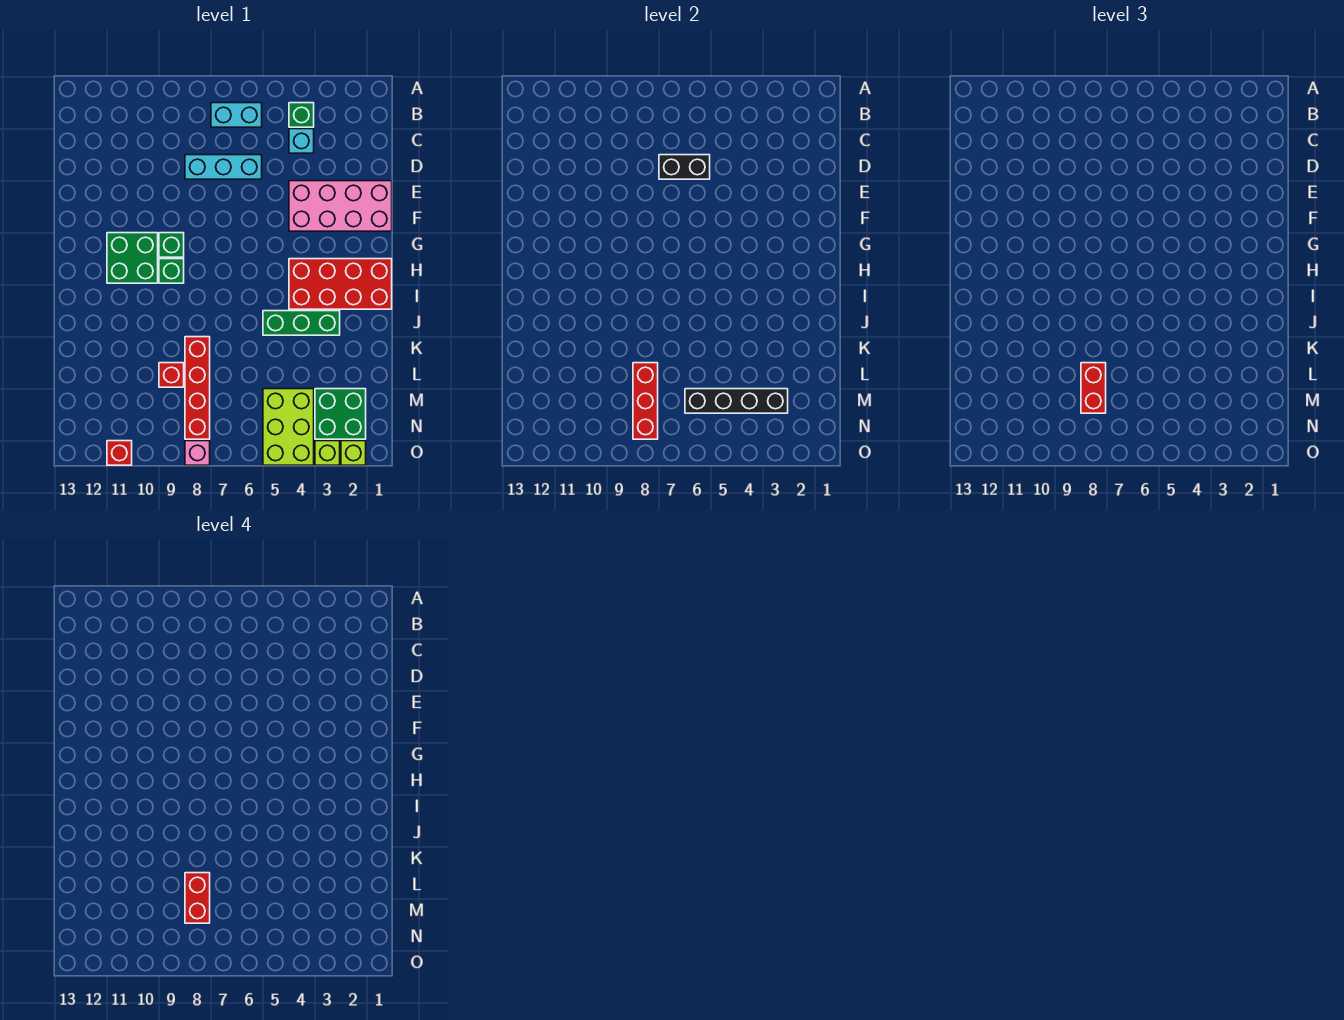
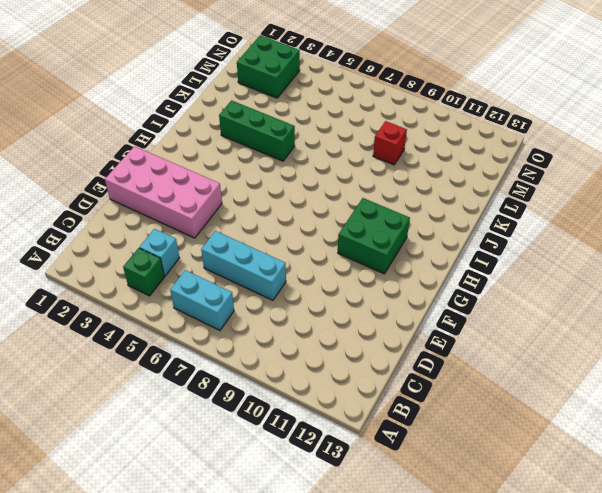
none -> green brick G9 level 1
none -> red brick H1:I4 level 1
none -> green brick H9 level 1

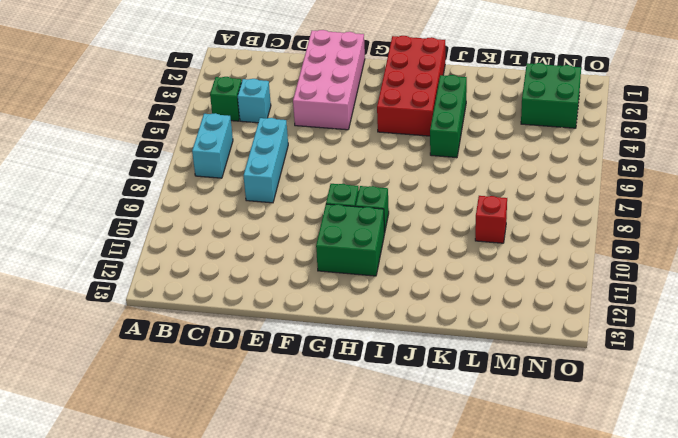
none -> red brick K8:N8 level 1
none -> lime brick M4:O5 level 1
none -> lime brick O2 level 1

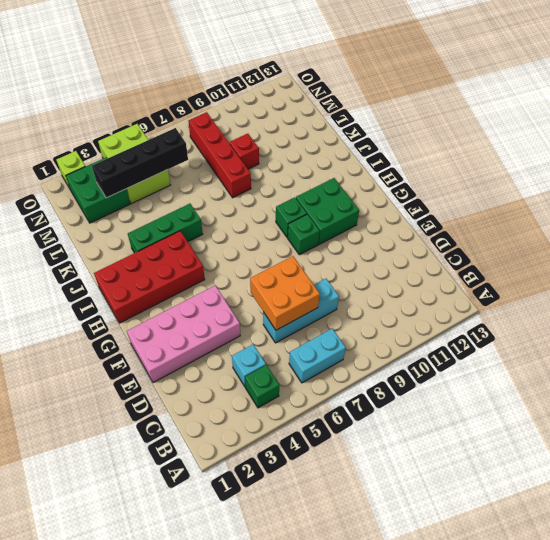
orange brick D6:E7 level 2 -> black brick D6:D7 level 2
none -> lime brick O3 level 1
none -> pink brick O8 level 1
none -> red brick O11 level 1

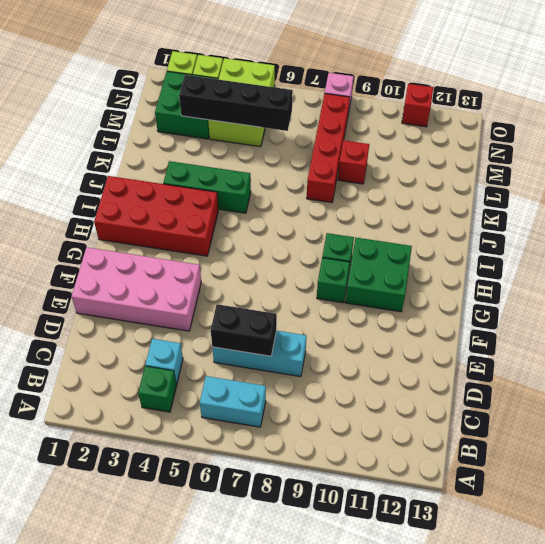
none -> red brick L8:N8 level 2
none -> red brick L8:M8 level 3
none -> red brick L8:M8 level 4

